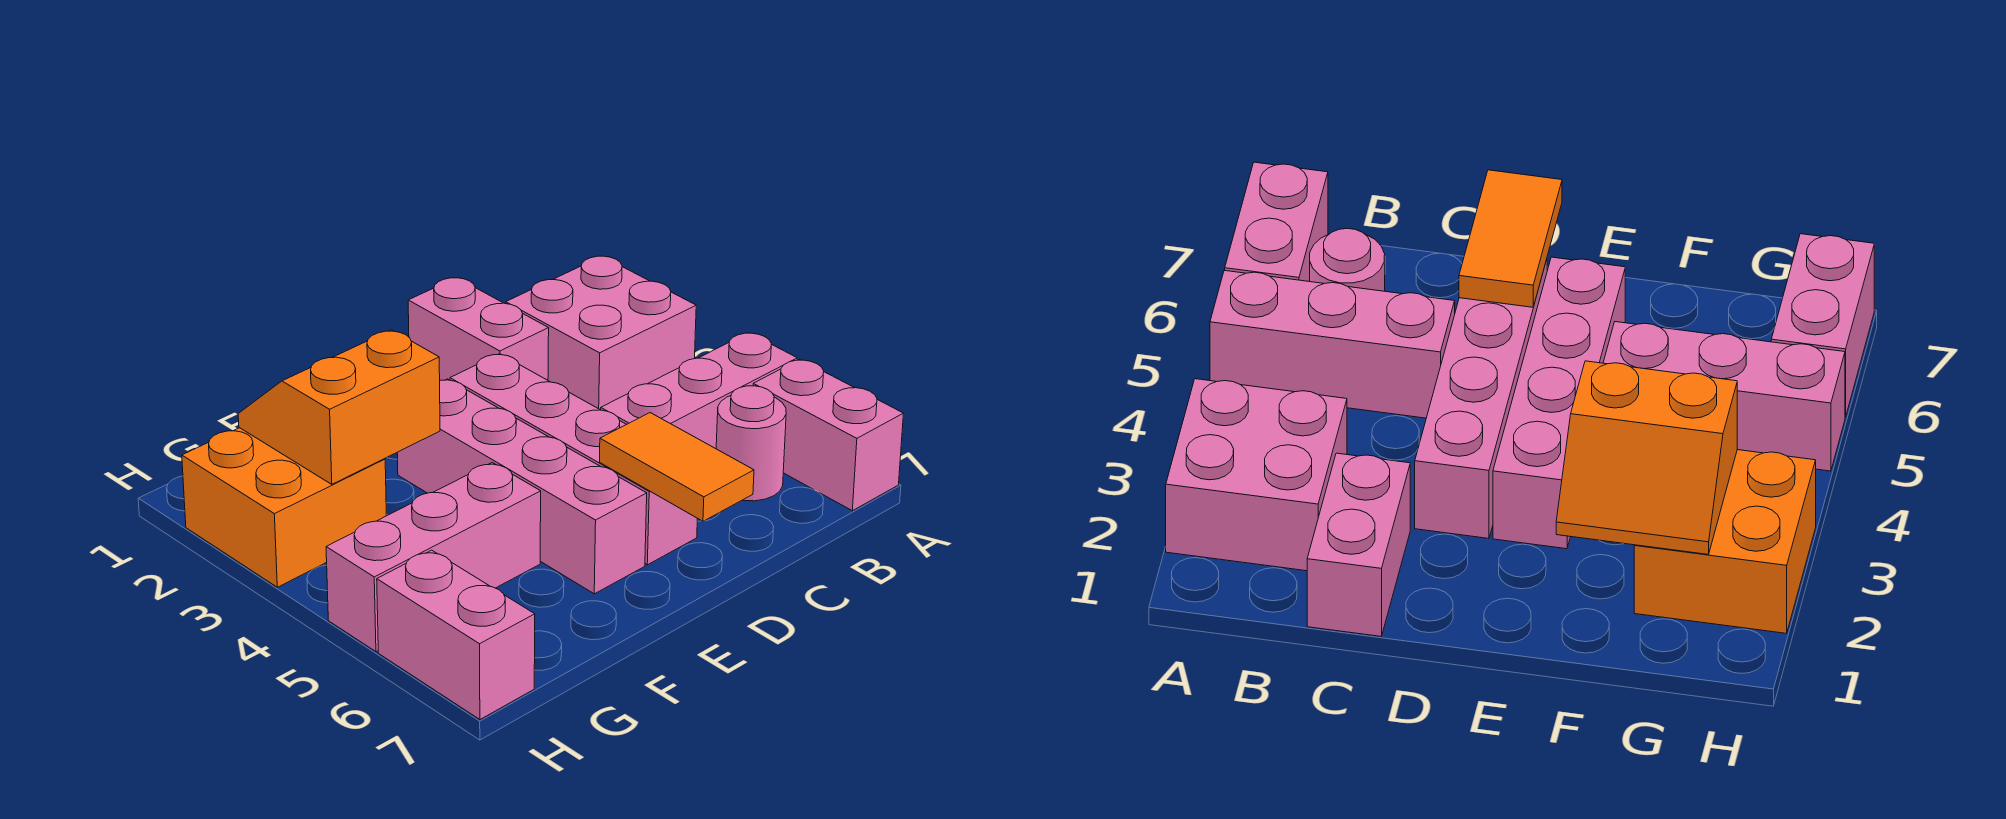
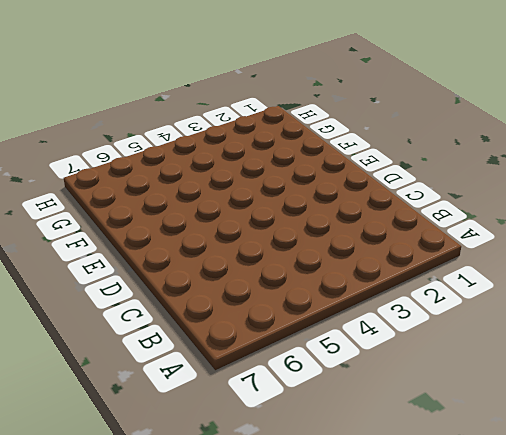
none -> pink brick A2:B3 level 1
none -> pink brick A5:C5 level 1
none -> pink brick A6:A7 level 1

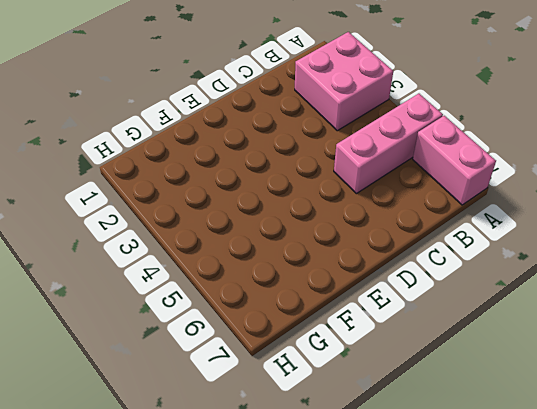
none -> pink round brick B6 level 1
none -> pink brick C1:C2 level 1
none -> pink brick D3:D6 level 1

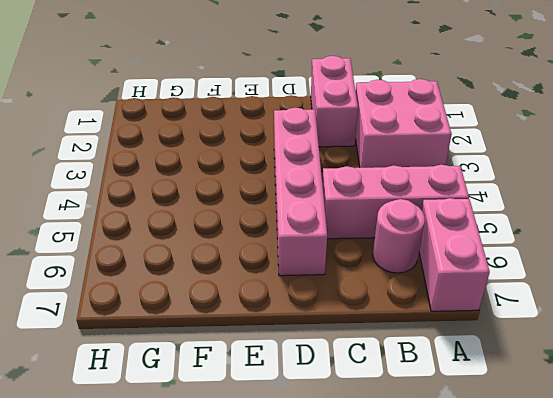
none -> pink brick E3:E6 level 1
none -> pink brick F5:H5 level 1
none -> orange brick G2:H3 level 1

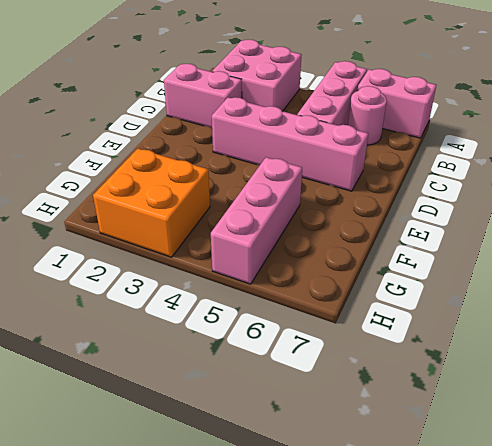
none -> pink brick E3:E6 level 1
none -> pink brick H6:H7 level 1
none -> orange tile D6:D7 level 2

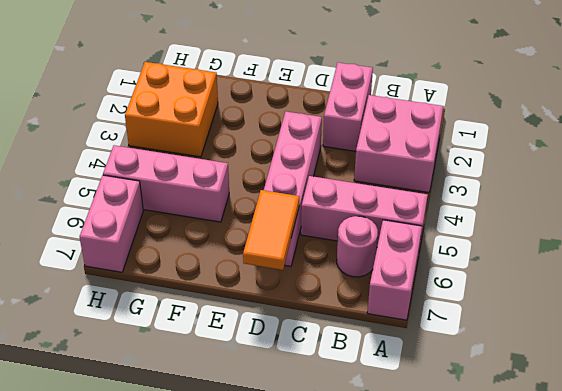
none -> pink brick E3:E6 level 1
none -> orange slope F2:G3 level 2 top 3

